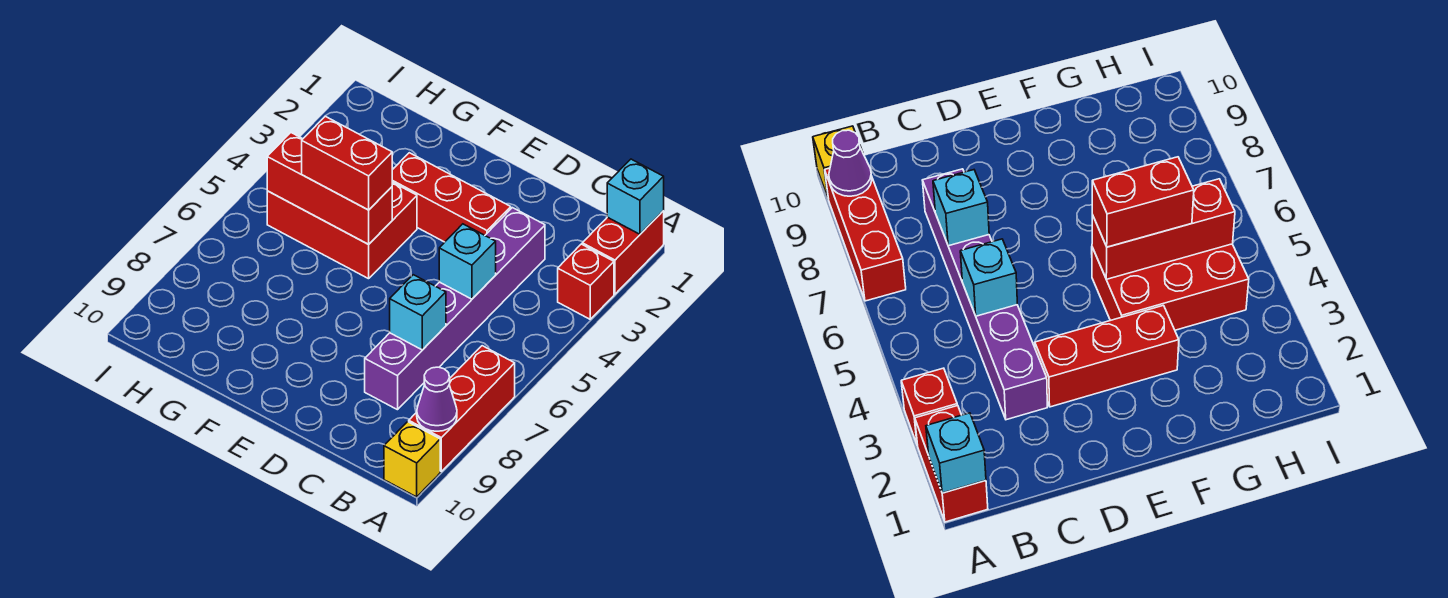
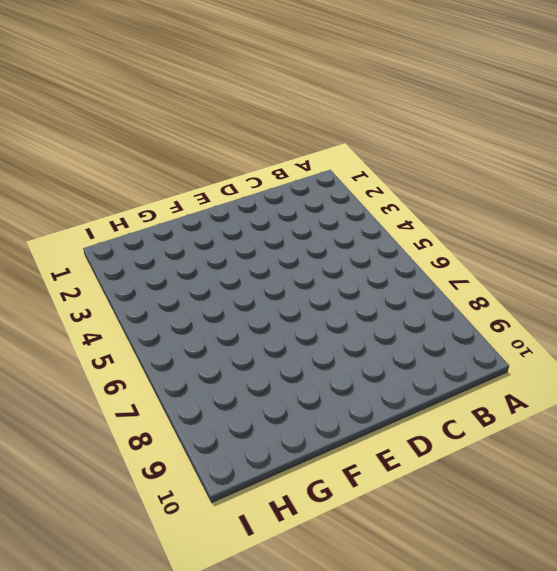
none -> red brick A1:A2 level 1
none -> red brick A3 level 1
none -> red brick A7:A9 level 1

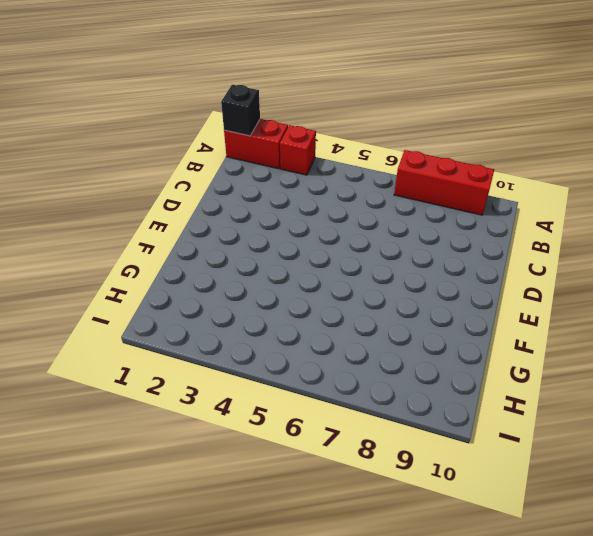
black brick A1 level 2 -> cyan brick A1 level 2
none -> yellow brick A10 level 1
none -> purple brick C3:C8 level 1
none -> red brick D3:F3 level 1

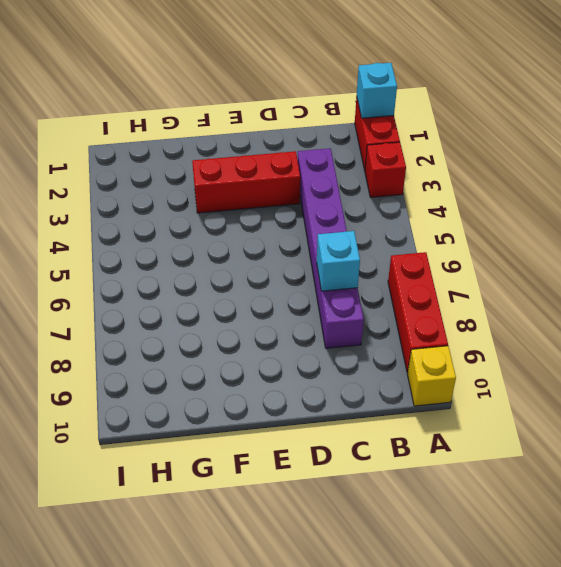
none -> red brick F4:H5 level 1
none -> purple cone A9 level 2
none -> cyan brick C5 level 2

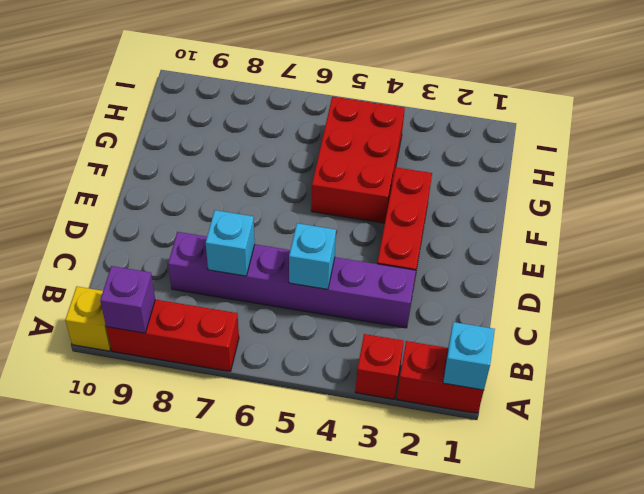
purple brick A9 level 2 -> purple cone A9 level 2
none -> red brick F5:H5 level 2
none -> red brick F5:G5 level 3

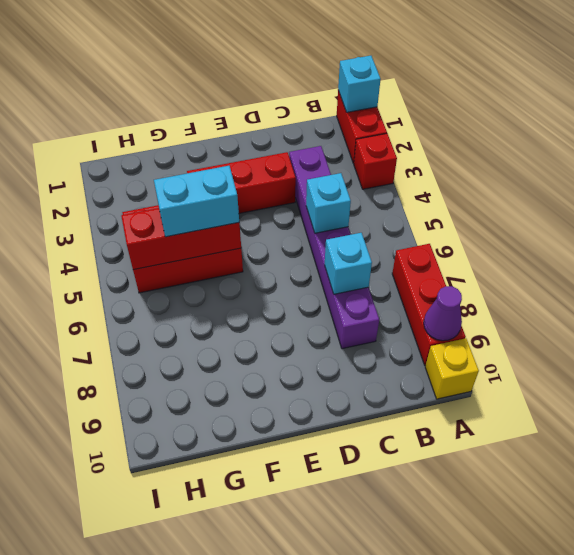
cyan brick F5:G5 level 3 -> red brick F5:G5 level 3

